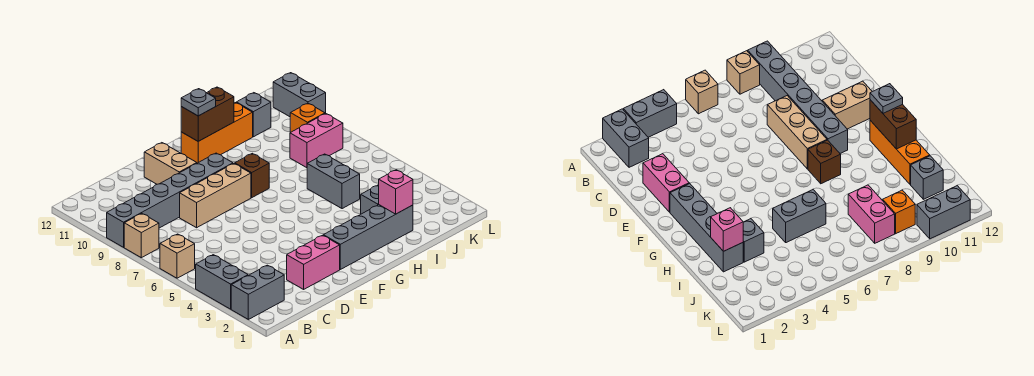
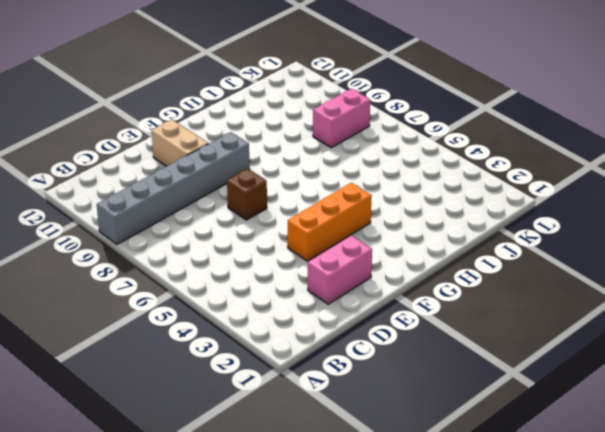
orange brick E4:G4 level 1 -> orange brick G11:I11 level 1
brown brick E7 level 1 -> brown brick G8 level 1
none -> grey brick A2:B2 level 1
none -> grey brick A3:A4 level 1
none -> tan brick A6 level 1

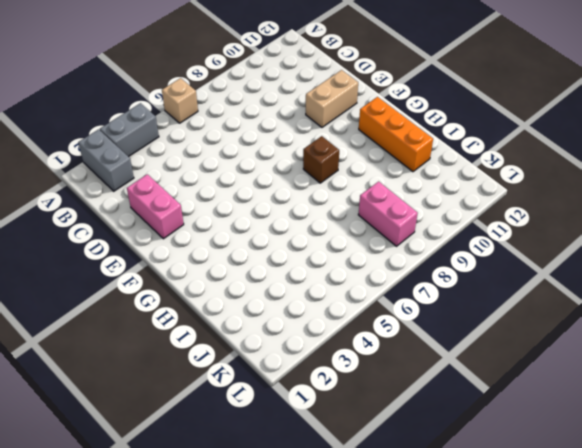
none -> tan brick A8 level 1
none -> grey brick A9:F9 level 1
none -> tan brick D8:F8 level 1

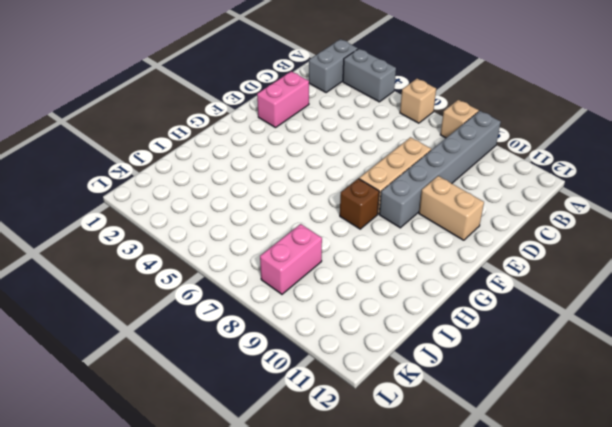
none -> grey brick F2:I2 level 1
none -> orange brick G11:I11 level 1
none -> grey brick I3 level 1

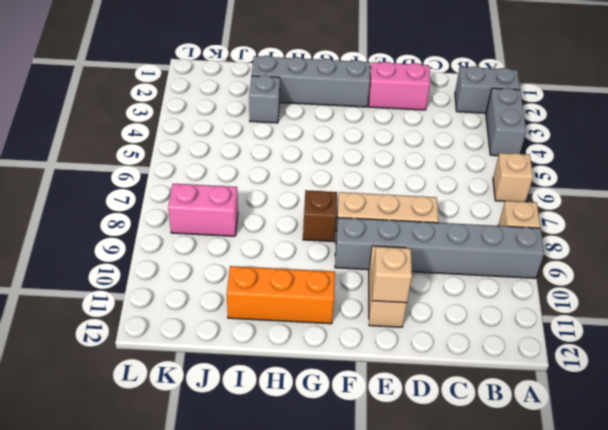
tan brick E11 level 2 -> none
none -> grey brick I5:I6 level 1
none -> grey brick J11 level 1
none -> orange brick K9 level 1

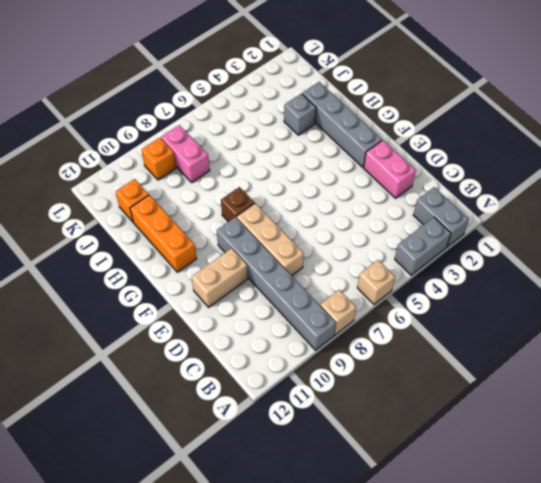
orange brick J11 level 1 -> grey brick J11 level 1
none -> grey brick I5:I6 level 1
none -> grey brick L10:L11 level 1
none -> brown brick G11:H11 level 2

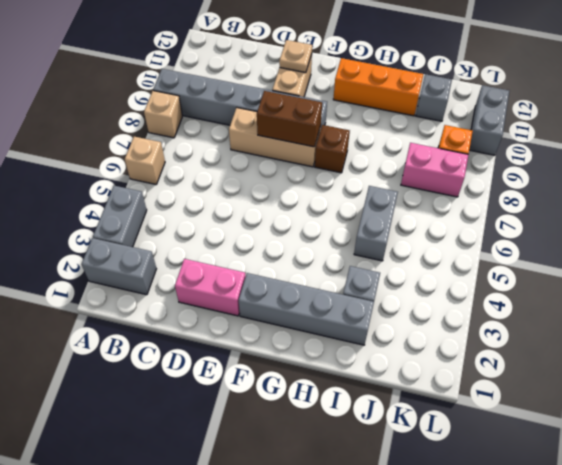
brown brick E8:F8 level 2 -> brown brick G11:H11 level 2
tan plate E11 level 2 -> none
none -> pink brick I2 level 2
none -> grey plate G11 level 3

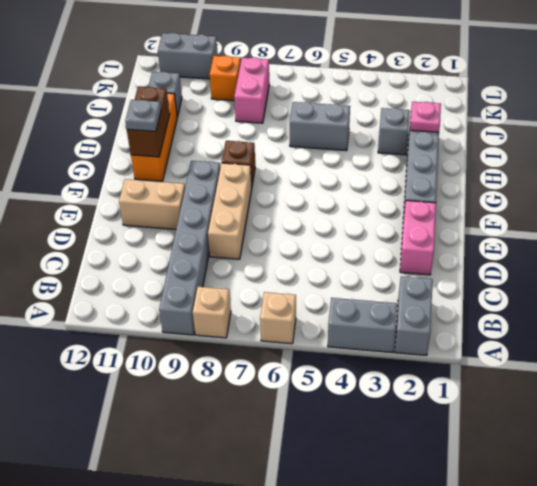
pink plate I2 level 2 -> pink brick I2 level 2

